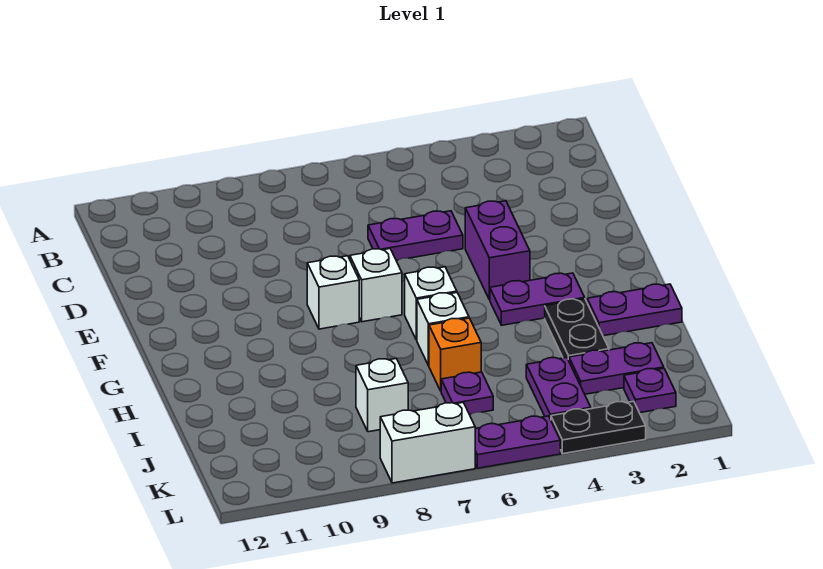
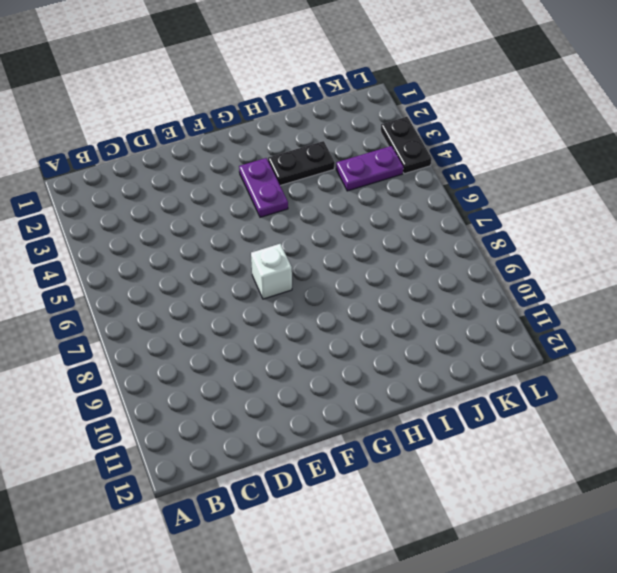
none -> purple plate D5:D6 level 1
none -> purple brick E4:F4 level 1
none -> white brick F8 level 1

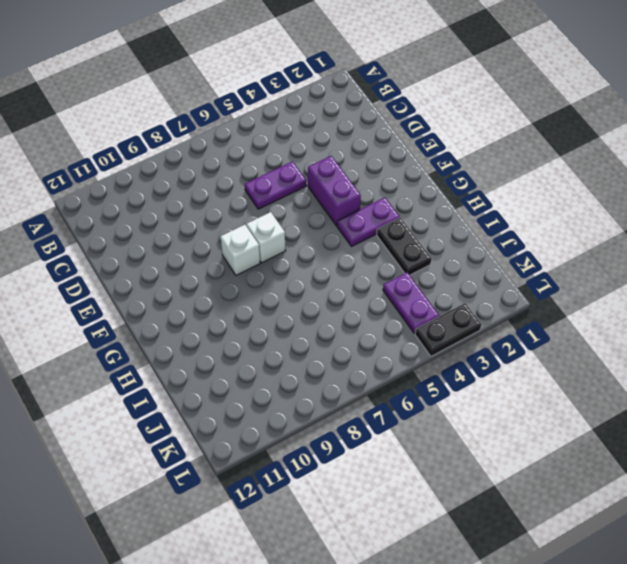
none -> white brick G6 level 1
none -> purple plate H1:H2 level 1
none -> white brick H6 level 1

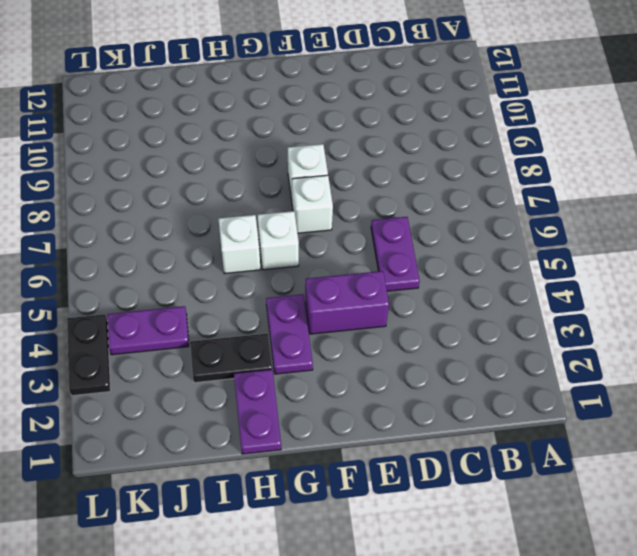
none -> orange brick I6 level 1
none -> purple plate J2:J3 level 1
none -> purple plate J6 level 1

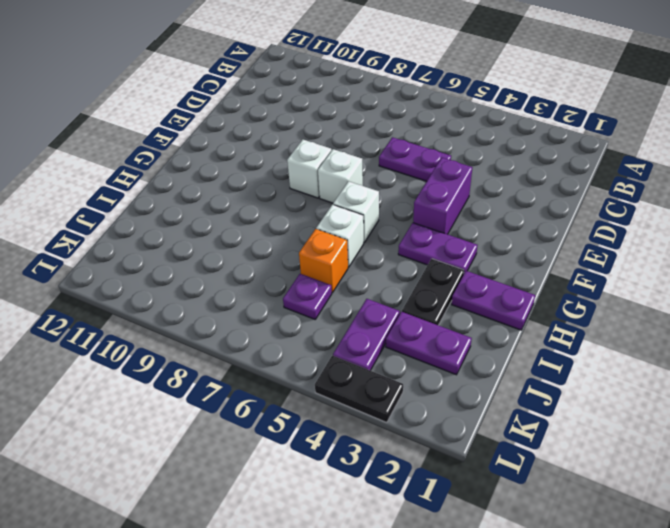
none -> white brick J8 level 1
none -> purple plate K2 level 1
none -> purple plate L5:L6 level 1

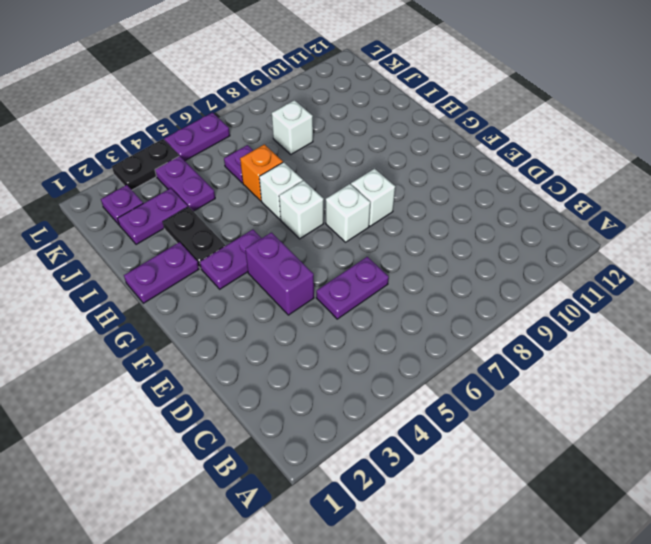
none -> white brick L7:L8 level 1

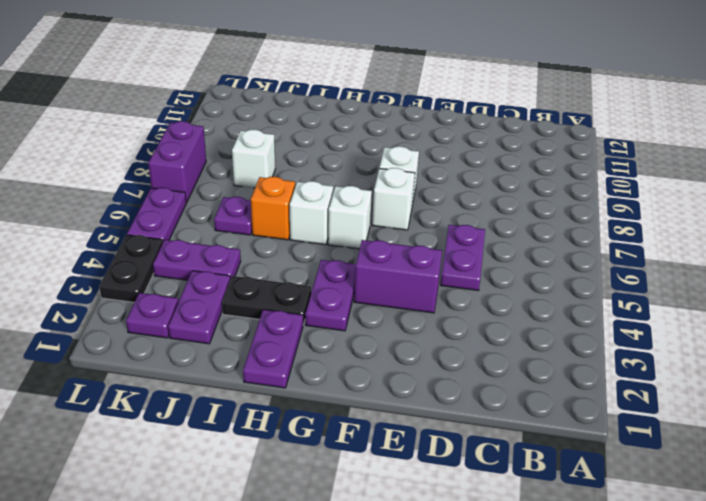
purple brick L7:L8 level 1 -> white brick L7:L8 level 1

